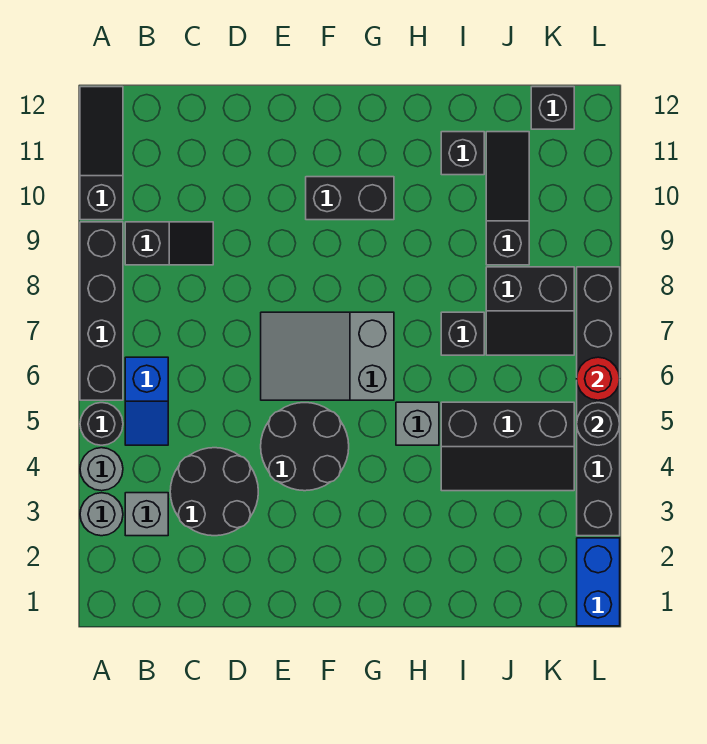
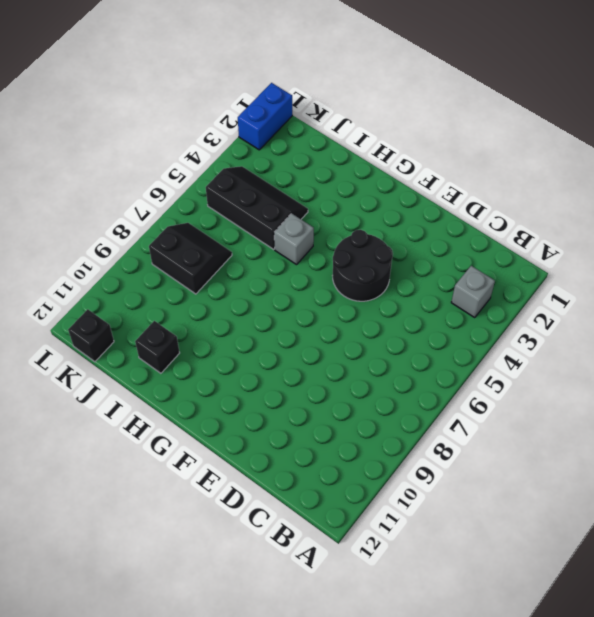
none -> grey round brick A3 level 1
none -> grey round brick A4 level 1
none -> black round brick A5 level 1

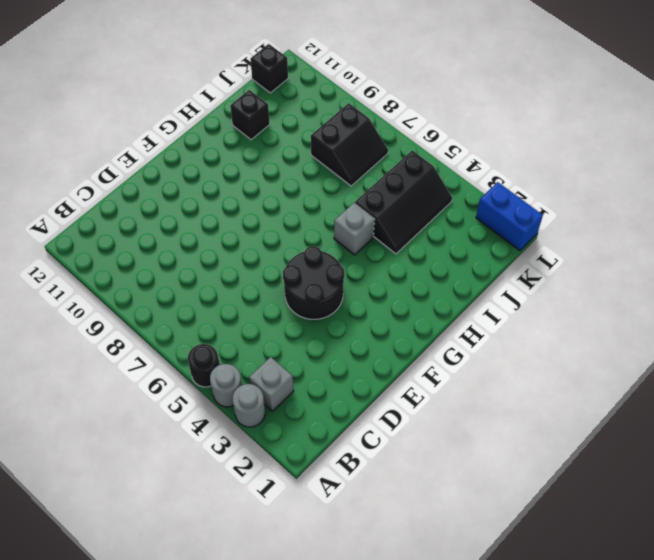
none -> black brick A6:A9 level 1
none -> black slope A10:A12 level 1 top 10
none -> blue slope B5:B6 level 1 top 6

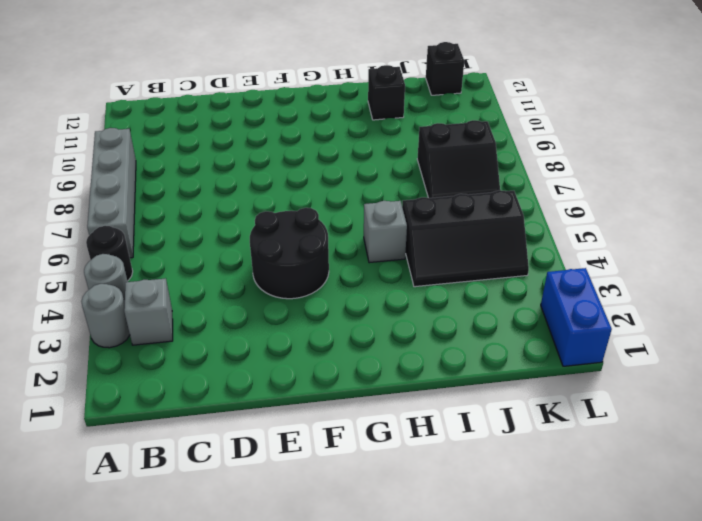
grey brick A6:A9 level 1 -> black brick A6:A9 level 1
none -> black slope A10:A12 level 1 top 10
none -> blue slope B5:B6 level 1 top 6
none -> black slope B9:C9 level 1 top B

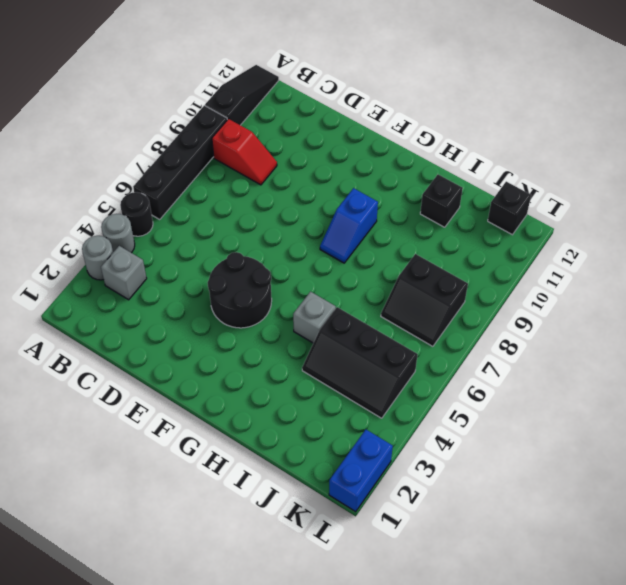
red slope B9:C9 level 1 top B -> black slope B9:C9 level 1 top B
blue slope G8:G9 level 1 top 9 -> blue slope B5:B6 level 1 top 6
none -> black round brick C3:D4 level 1
none -> grey slope E6:G7 level 1 top G
none -> black brick F10:G10 level 1

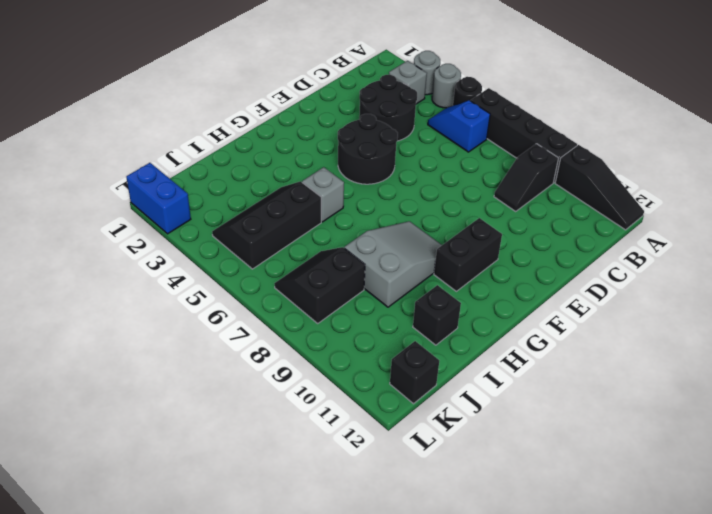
grey slope G8:I9 level 1 top I -> grey slope E6:G7 level 1 top G
none -> black brick I7 level 1
none -> black slope J9:J11 level 1 top 9
none -> black brick L3:L8 level 1

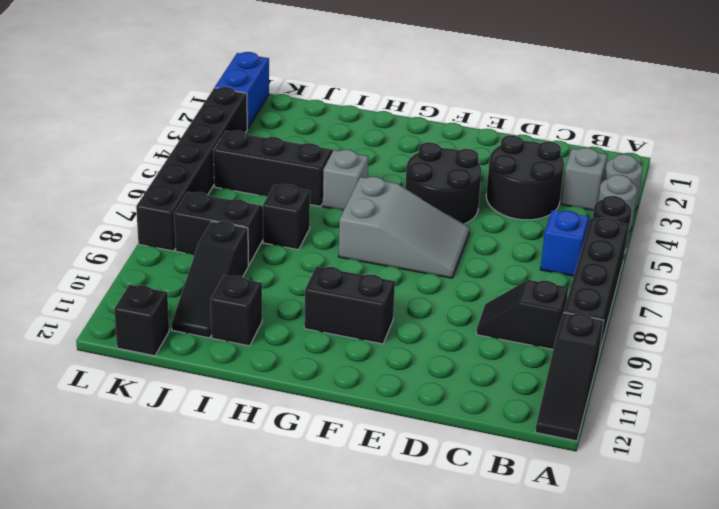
none -> black round brick L5 level 2
none -> red round brick L6 level 2

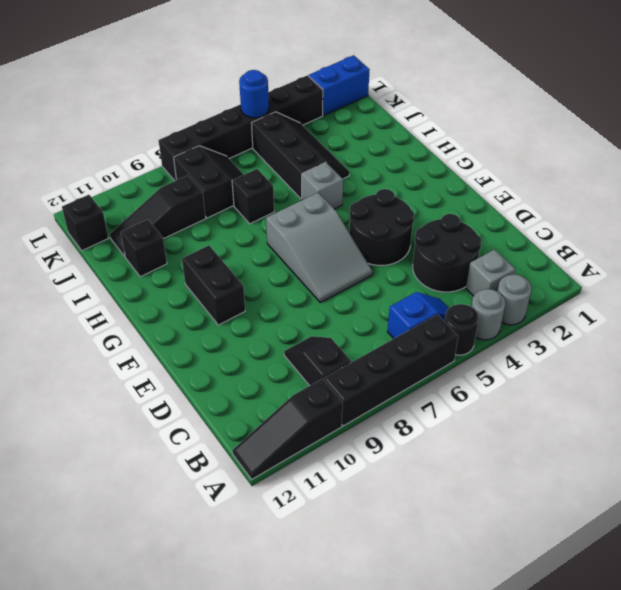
blue round brick L5 level 2 -> black round brick L5 level 2
none -> red round brick L6 level 2

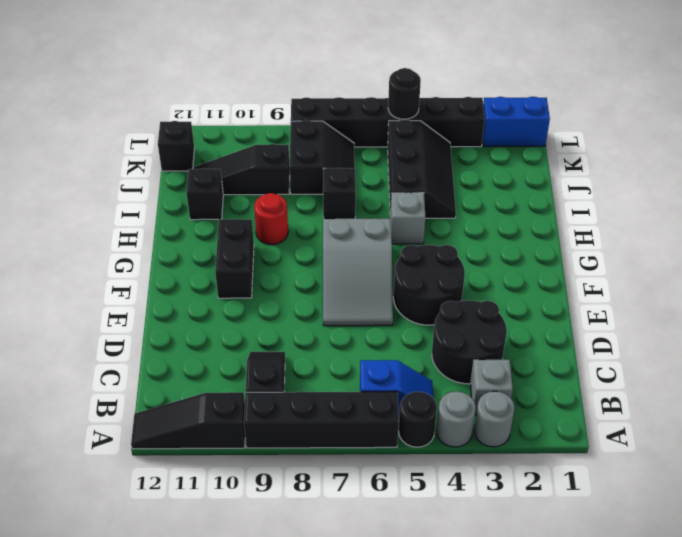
red round brick H9 level 1 -> red round brick L6 level 2

